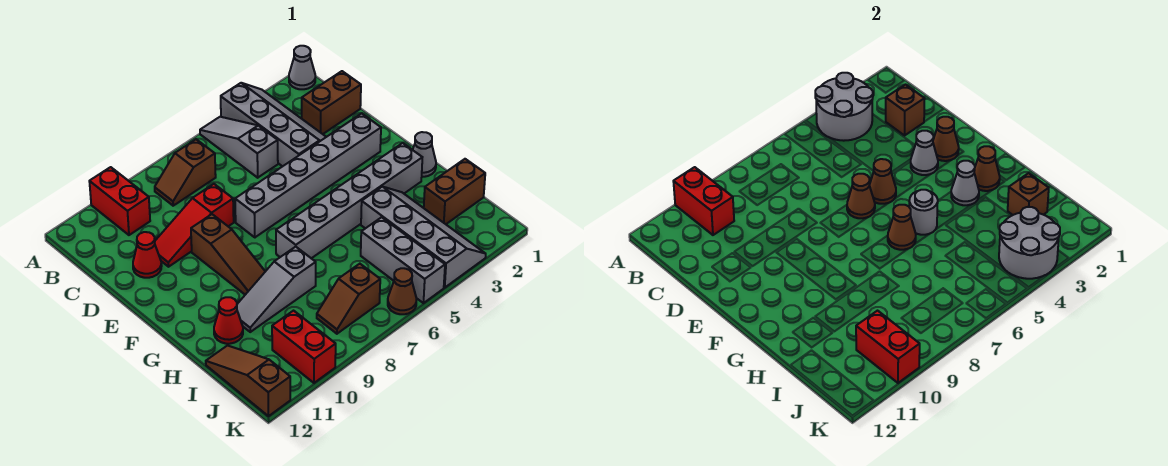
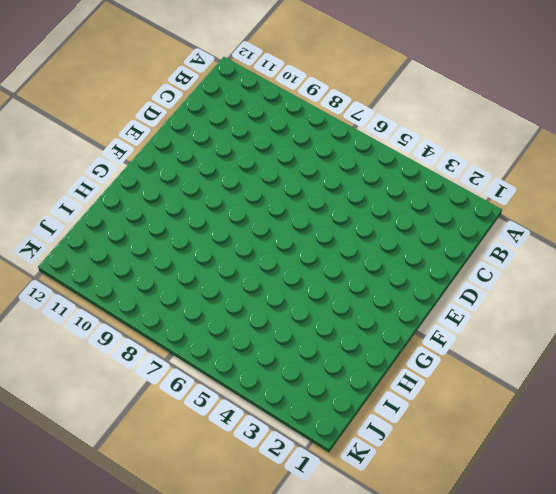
none -> grey cone A1 level 1
none -> grey slope A3:D4 level 1 top 4
none -> grey slope A5:C5 level 1 top C
none -> red brick A10:B10 level 1

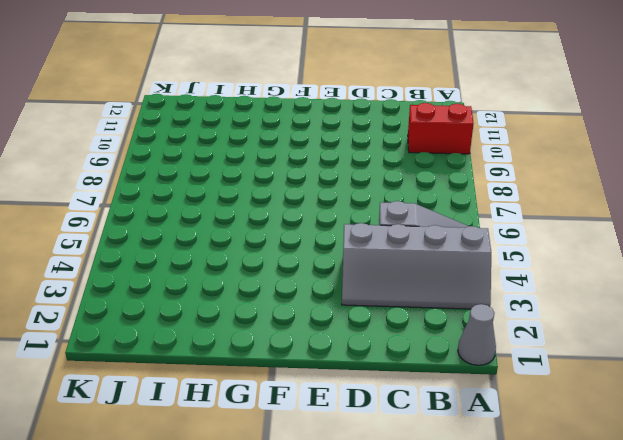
none -> brown slope B7:B8 level 1 top 7
none -> brown brick C1:C2 level 1
none -> red slope D8:D10 level 1 top 8
none -> red cone D11 level 1

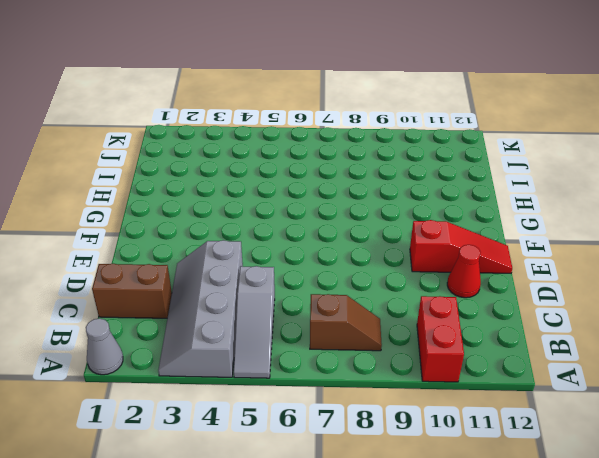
red slope E10:E12 level 1 top 10 -> red slope D8:D10 level 1 top 8
none -> grey brick E2:E7 level 1
none -> brown slope E9:G9 level 1 top E
none -> grey cone G1 level 1
none -> grey brick G2:G7 level 1

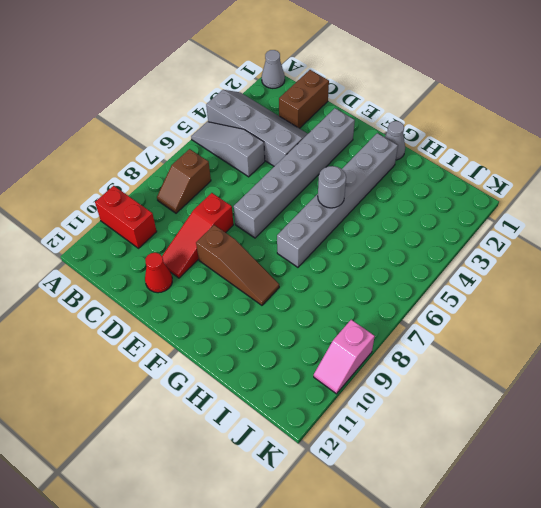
pink slope K9:K10 level 1 top 9 -> red brick J10:K10 level 1
none -> grey slope H3:K4 level 1 top 4
none -> grey slope H8:H10 level 1 top 8
none -> red cone H11 level 1
none -> brown brick I1:I2 level 1

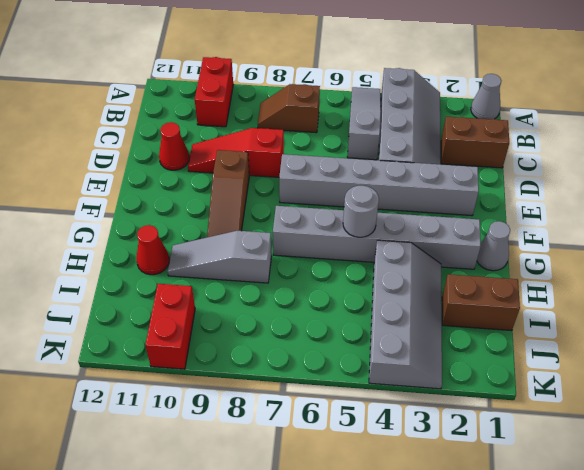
none -> grey brick I5:K5 level 1
none -> brown slope I12:K12 level 1 top K
none -> brown slope J7:J8 level 1 top 7
none -> brown cone K6 level 1

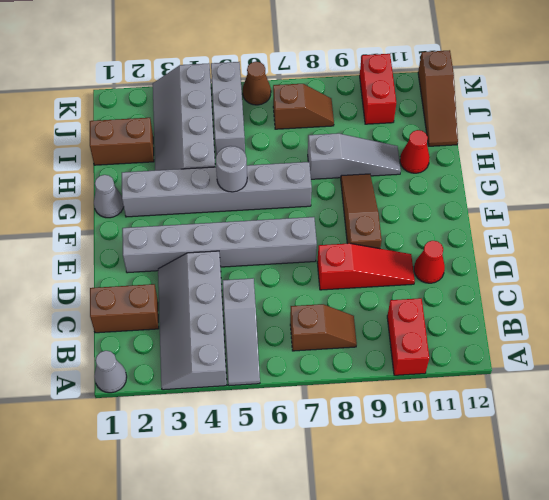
none -> grey round brick A3:B4 level 2
none -> red brick A10:B10 level 2
none -> brown brick C2 level 2
none -> brown cone E2 level 2

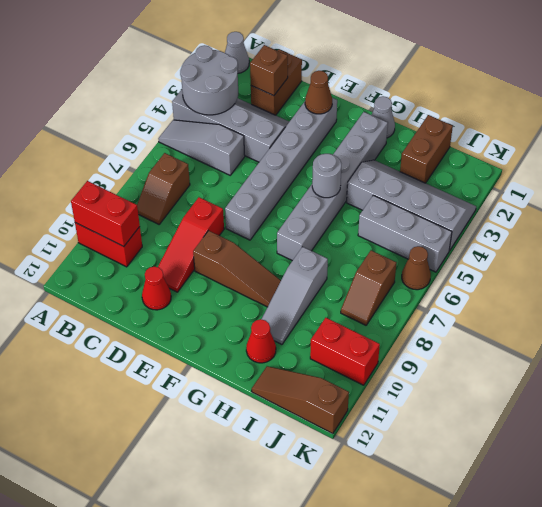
none -> grey cone E3 level 2
none -> brown cone E5 level 2
none -> brown cone E6 level 2
none -> brown cone G2 level 2

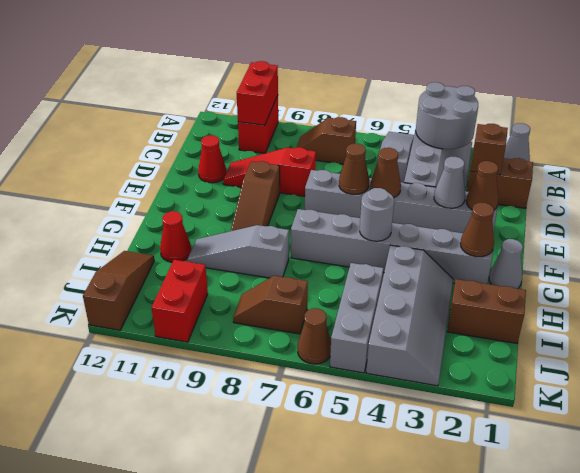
none -> grey cone G3 level 2
none -> brown cone G6 level 2
none -> brown brick I2 level 2
none -> grey round brick J3:K4 level 2

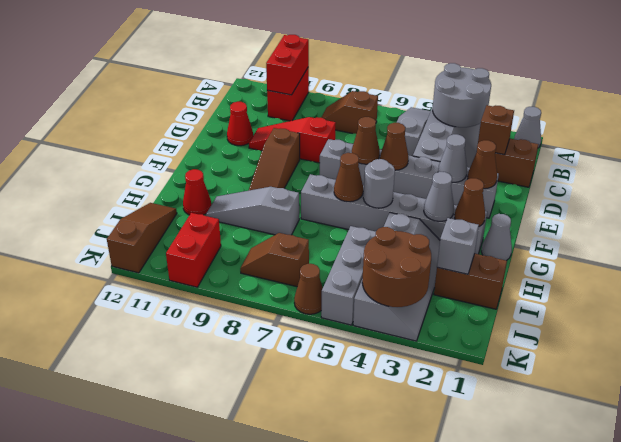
grey brick I2 level 2 -> brown brick I2 level 2
brown round brick J3:K4 level 2 -> grey round brick J3:K4 level 2
none -> red brick J10:K10 level 2

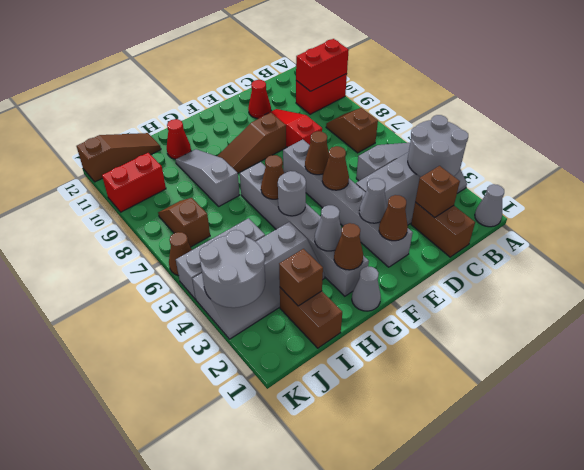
none -> red brick J10:K10 level 2

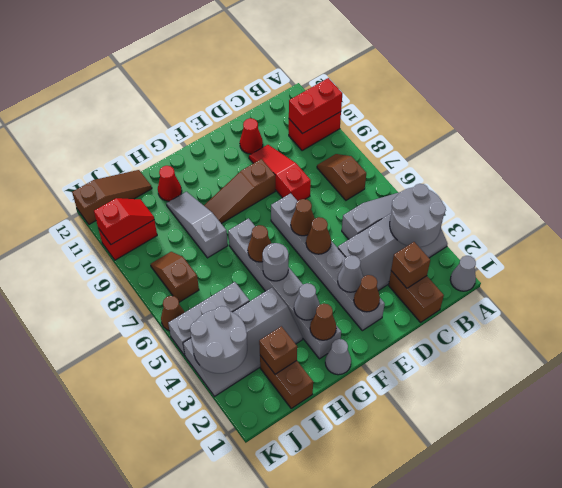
red slope J10:K10 level 2 top K -> red brick J10:K10 level 2

